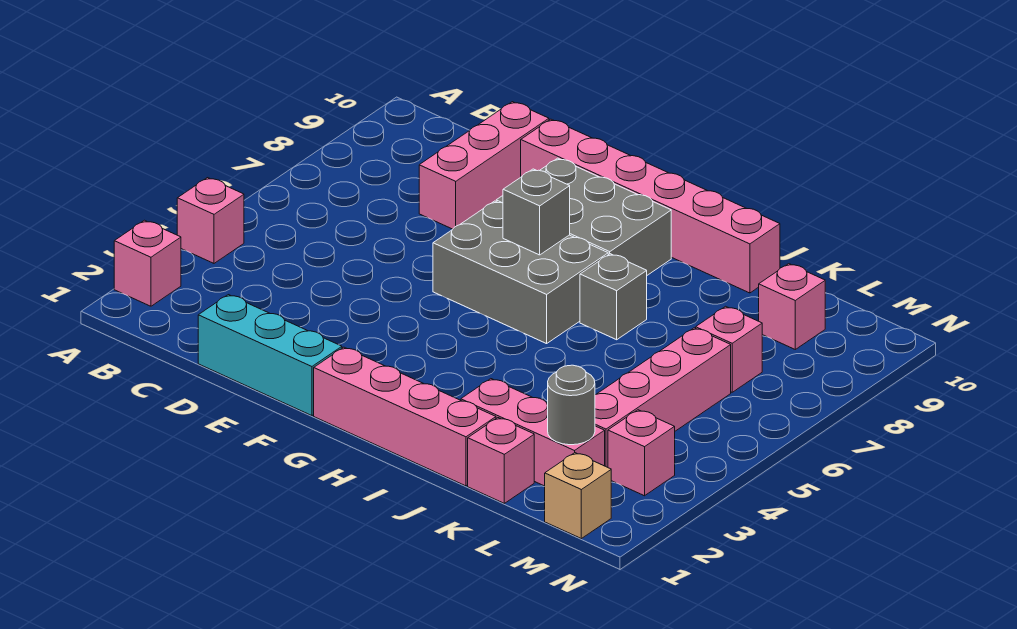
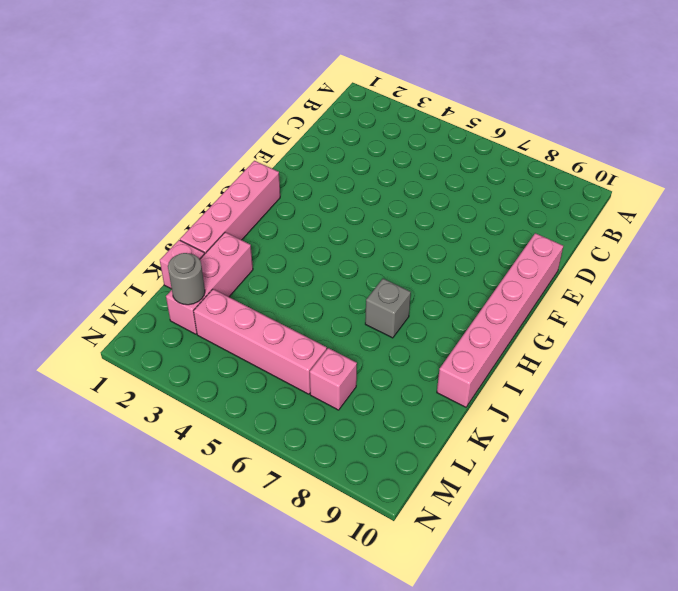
none -> pink brick A2 level 1
none -> pink brick A4 level 1
none -> cyan brick D1:F1 level 1

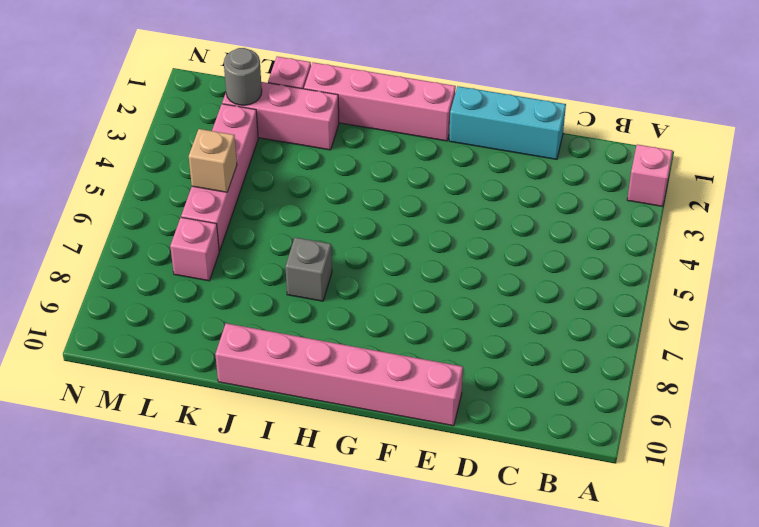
tan brick L5 level 2 -> tan brick M1 level 1
none -> pink brick A4 level 1
none -> pink brick D8:D10 level 1
none -> grey brick F6:H7 level 1

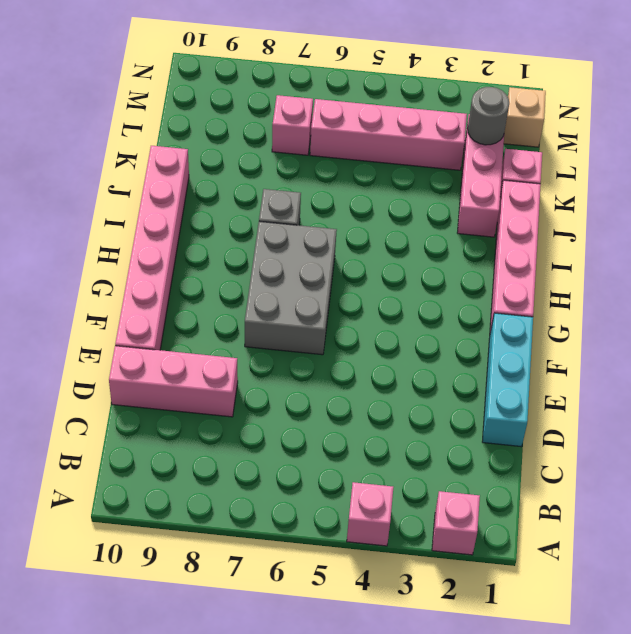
none -> grey brick F8:H9 level 1
none -> pink brick L9 level 1
none -> pink brick M3 level 1

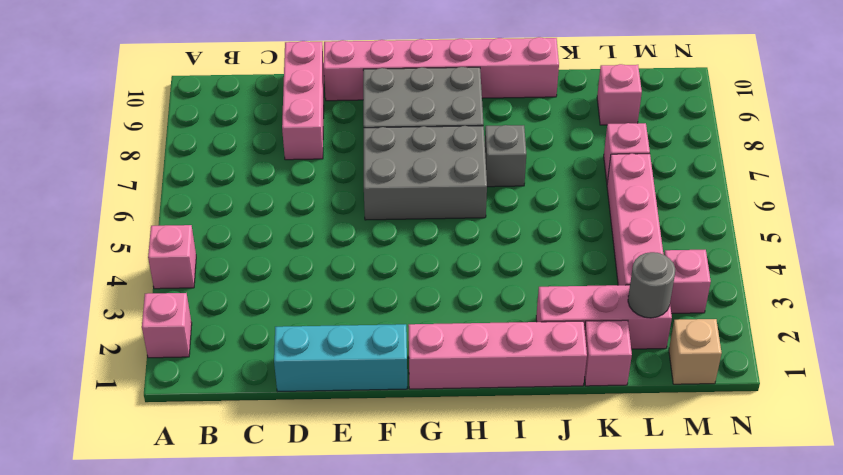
none -> grey brick G7 level 2

